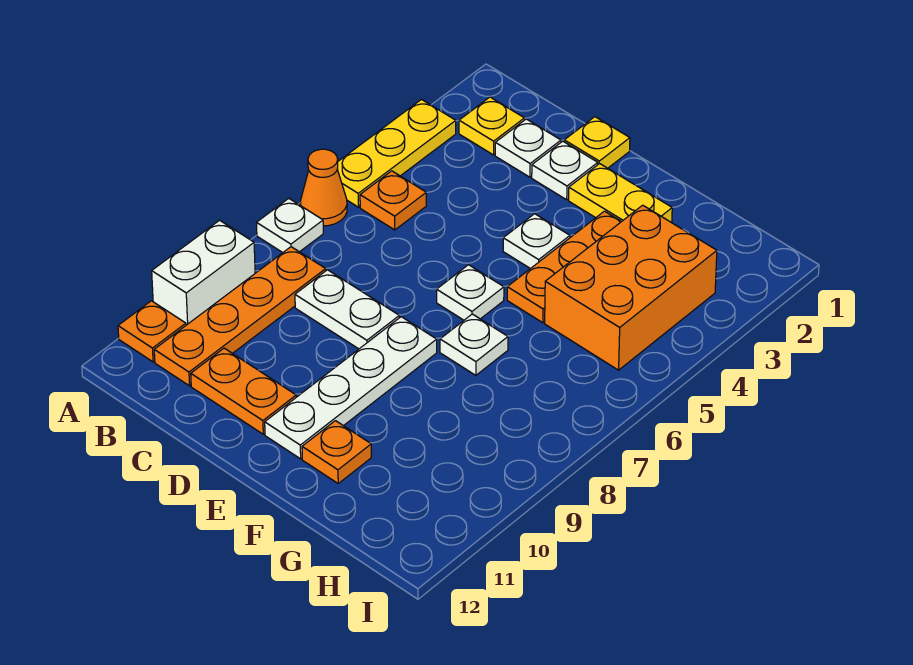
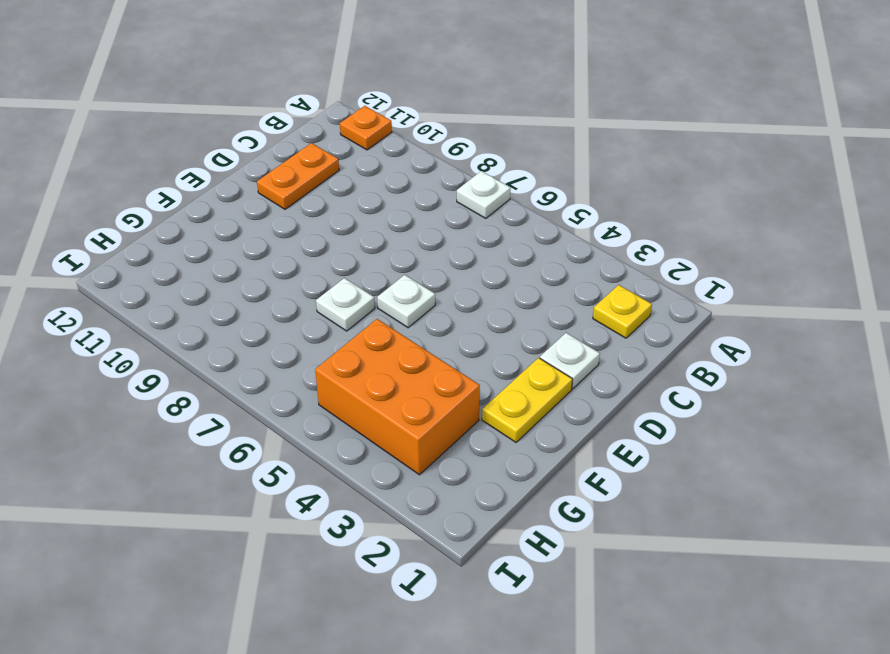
none -> yellow plate A3:A5 level 1
none -> orange cone A6 level 1
none -> white brick A9:A10 level 1

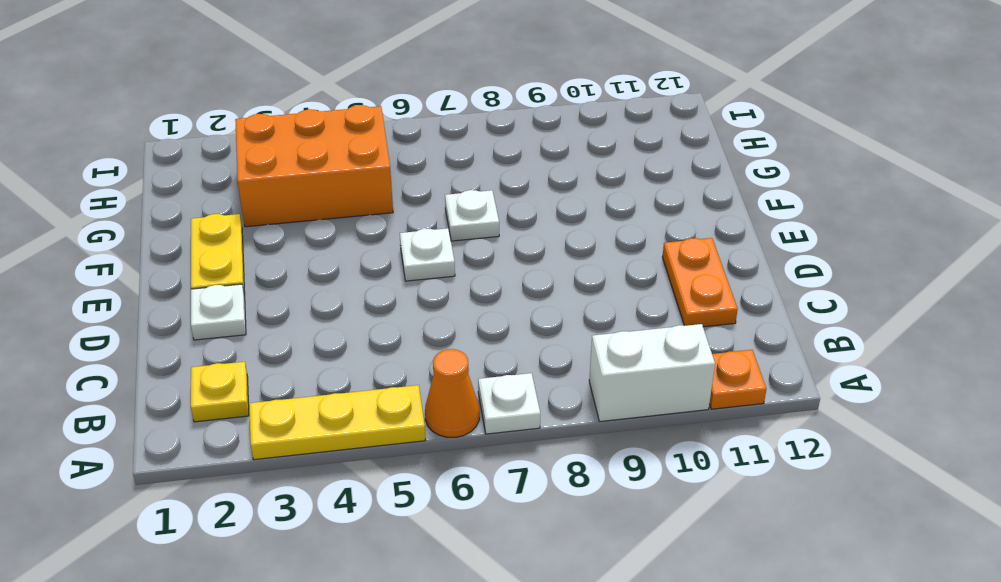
none -> orange plate B5 level 1
none -> orange plate B8:B11 level 1
none -> white plate C2 level 1

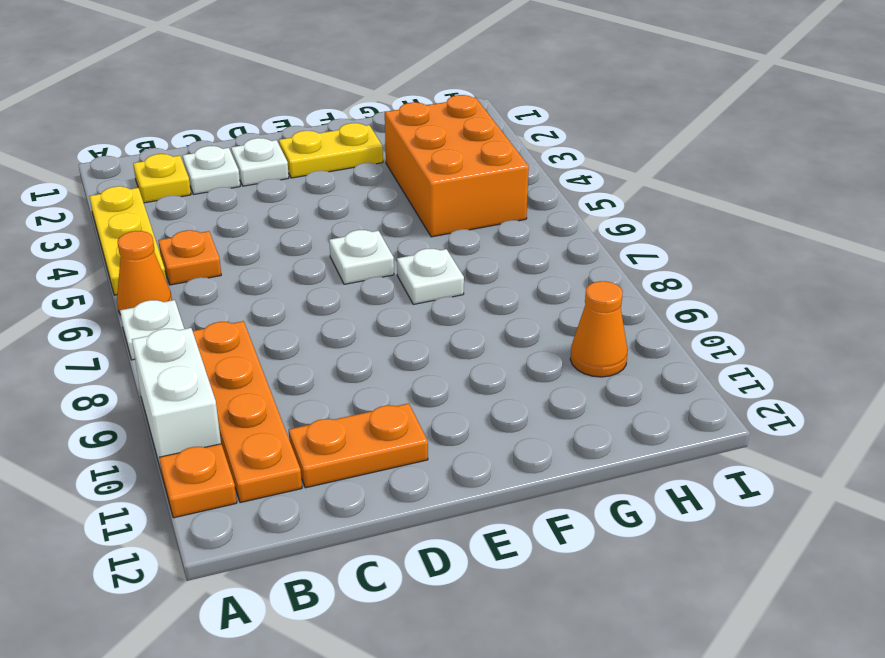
orange cone H10 level 1 -> none
none -> white plate C8:D8 level 1
none -> yellow plate D1 level 1
none -> white plate E4 level 1

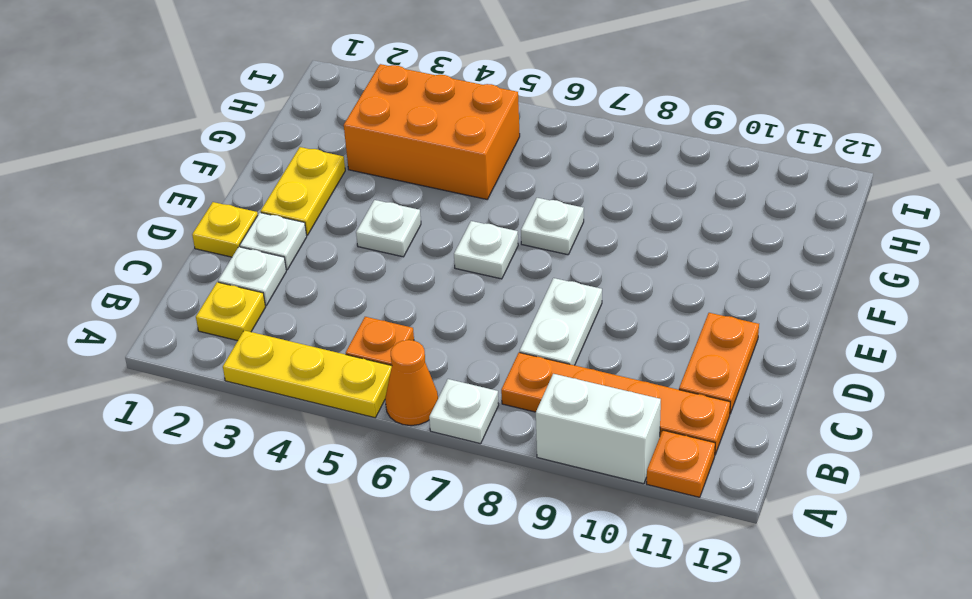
none -> white plate E8:E11 level 1
none -> orange plate F3:F5 level 1
none -> orange plate F11 level 1

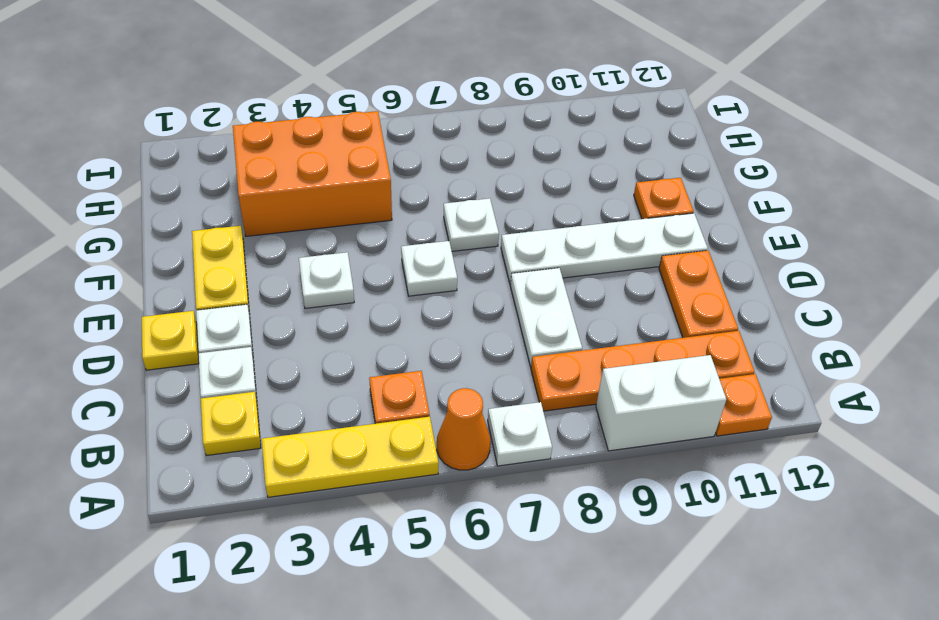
none -> orange plate F3:F5 level 1

